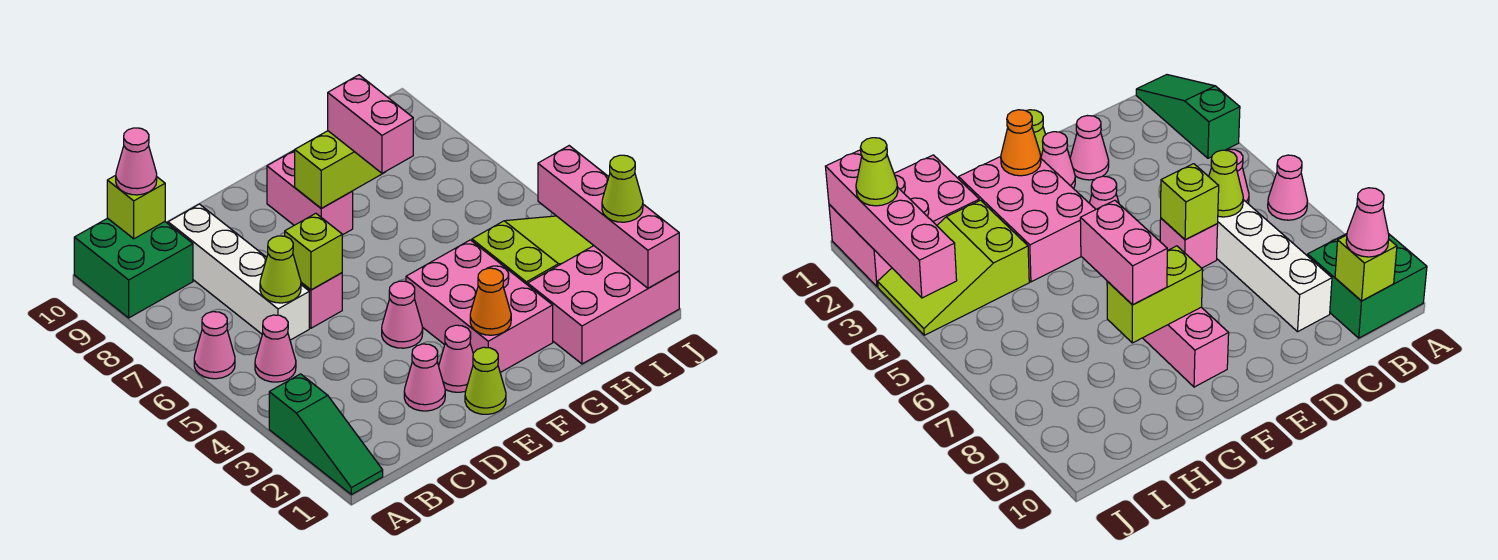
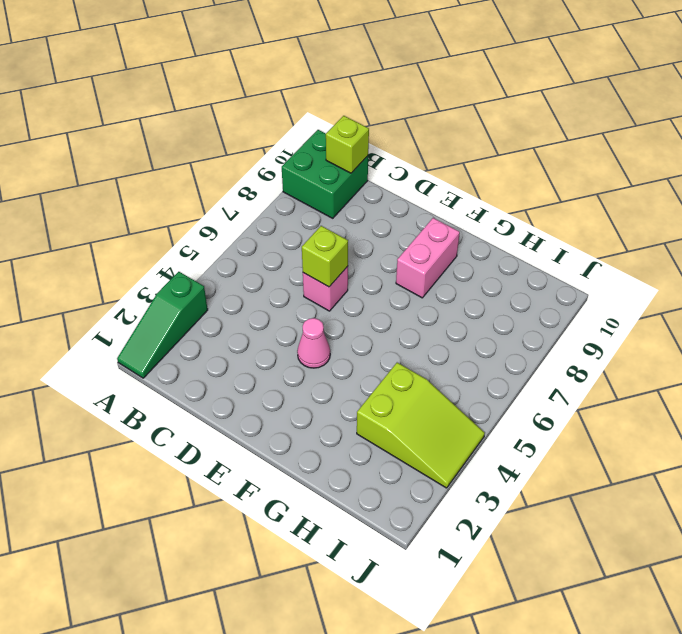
none -> pink cone A6 level 1
none -> pink cone B5 level 1
none -> white brick C6:C9 level 1

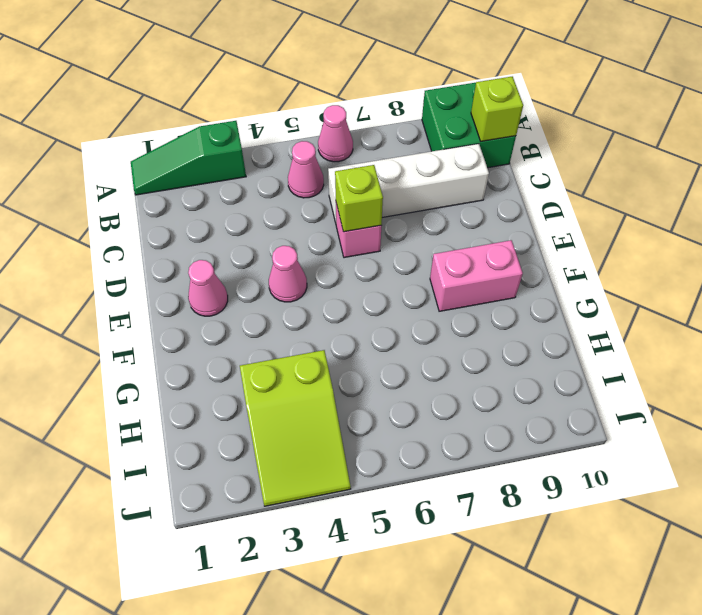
none -> pink cone D2 level 1
none -> lime cone E1 level 1
none -> pink brick F2:G4 level 1

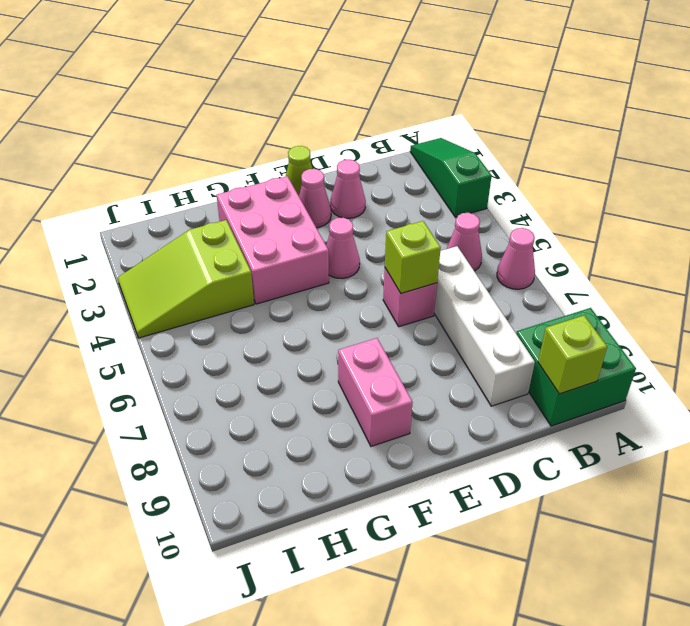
none -> pink brick H1:J2 level 1
none -> lime cone C6 level 2
none -> orange cone F2 level 2

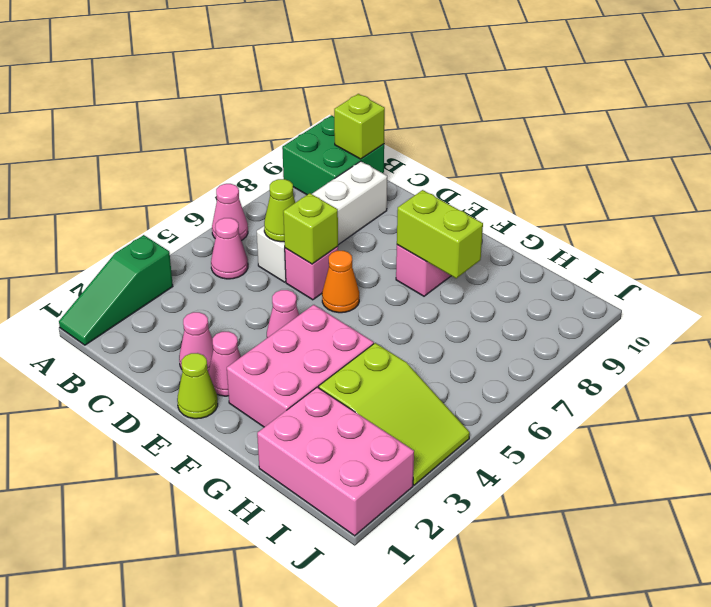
orange cone E6 level 1 -> orange cone F2 level 2
none -> pink brick J1:J4 level 2
none -> pink cone B10 level 3
none -> pink brick G7:G8 level 3

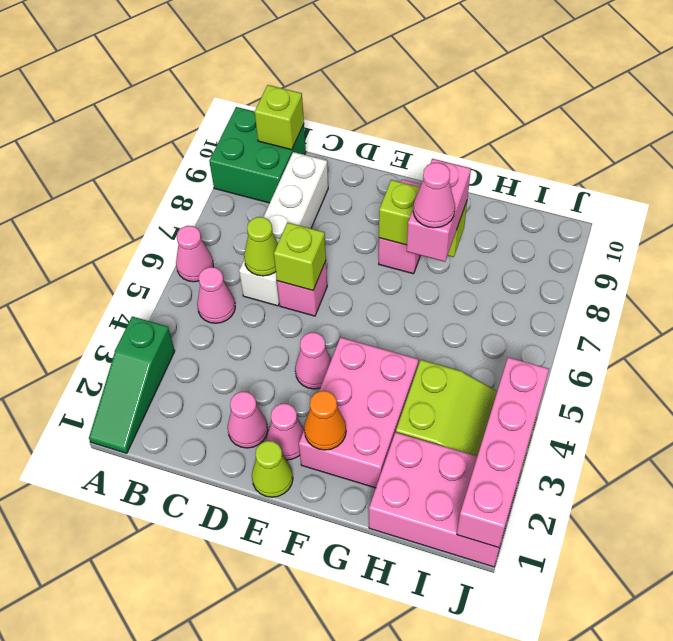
pink cone G7 level 4 -> pink cone B10 level 3
none -> lime cone J2 level 3

